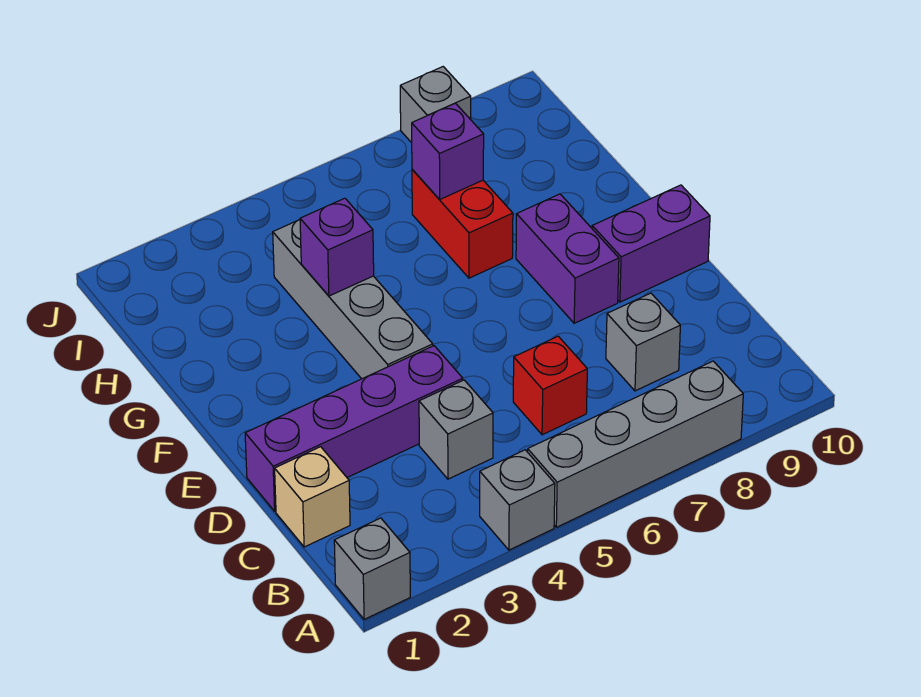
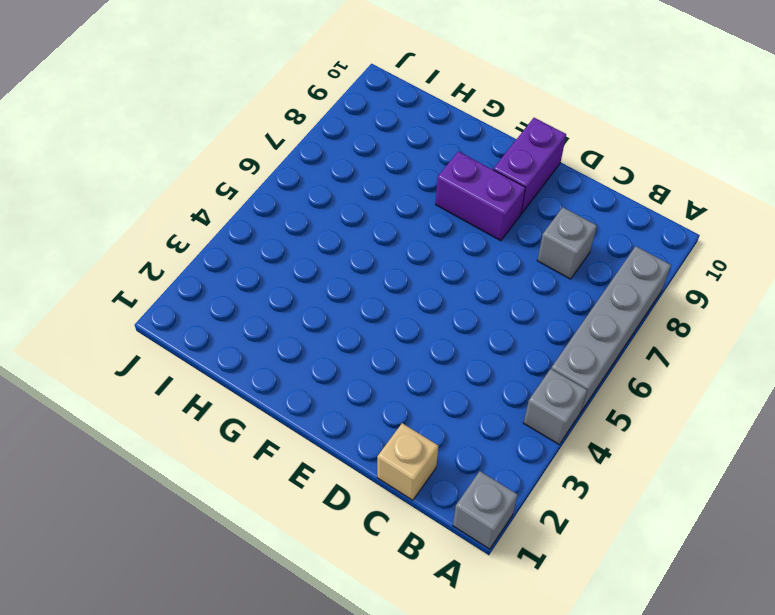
none -> grey brick C4 level 1
none -> red brick C6 level 1
none -> purple brick D1:D4 level 1

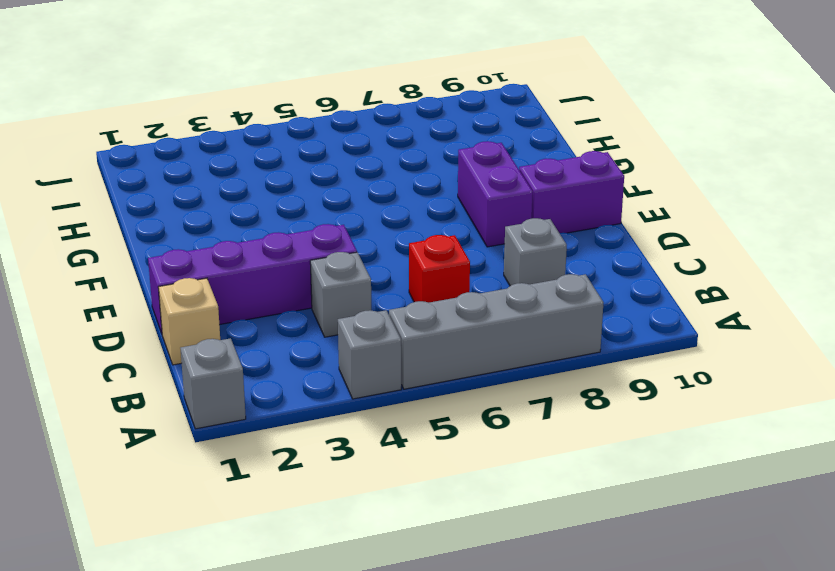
none -> grey brick E4:H4 level 1
none -> red brick G7:H7 level 1
none -> grey brick J8 level 1

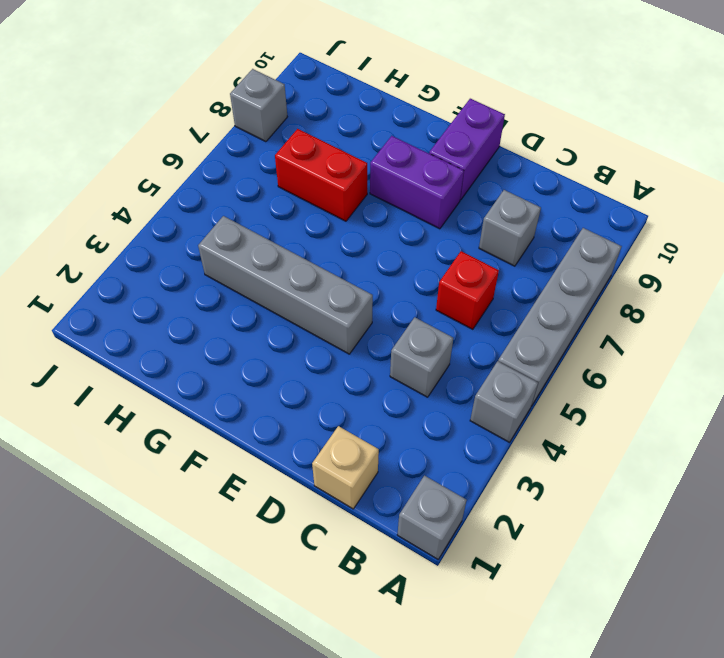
none -> purple brick D1:D4 level 1
none -> purple brick G4 level 2
none -> purple brick H7 level 2

